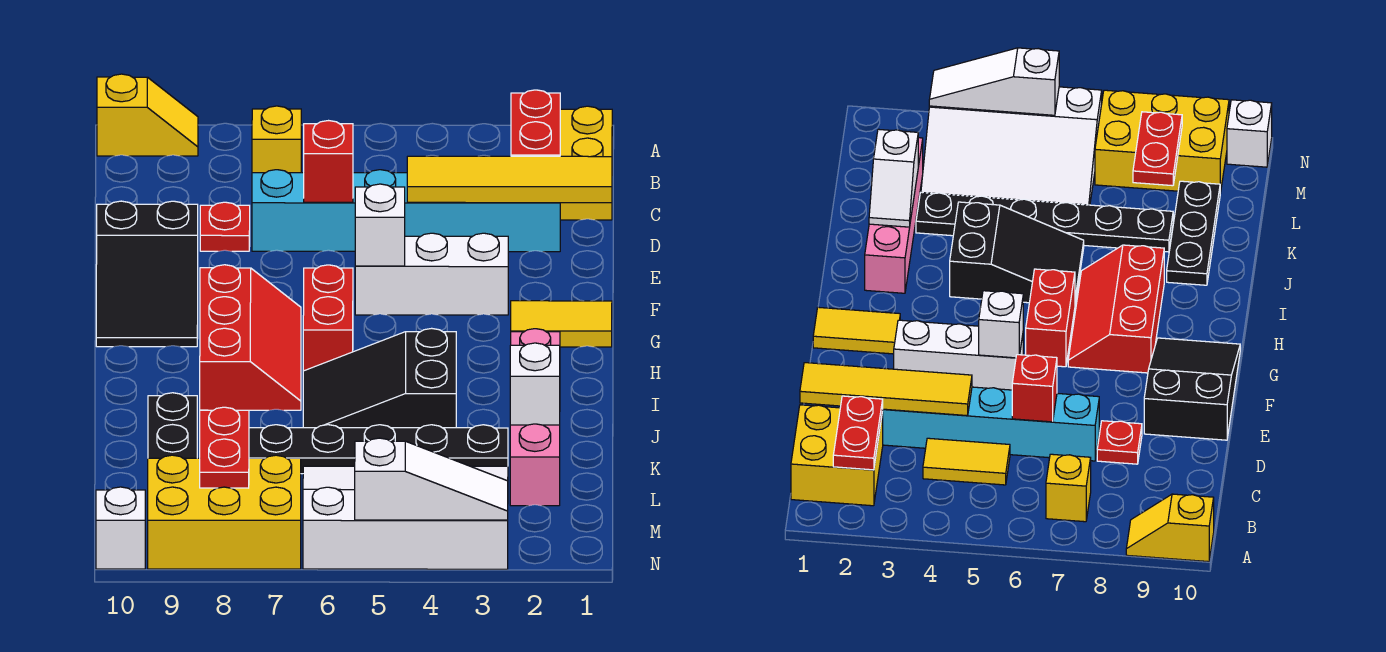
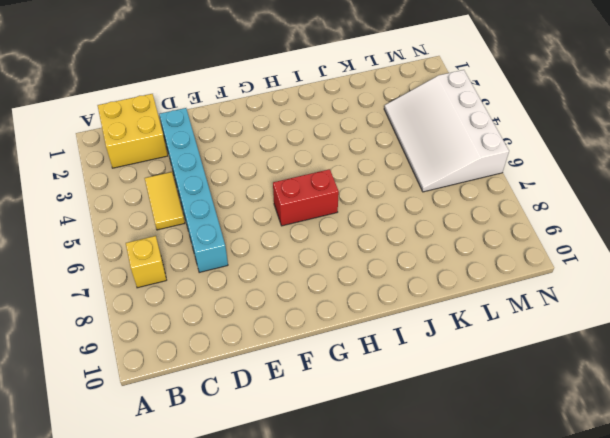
none -> yellow slope A9:A10 level 1 top 10
none -> red plate D8 level 1
none -> black slope E9:G10 level 1 top E

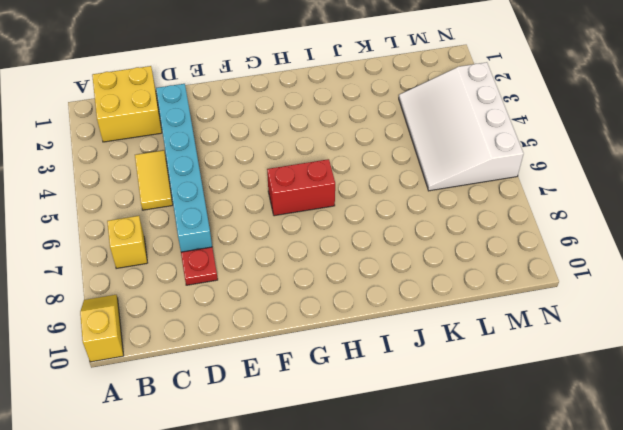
none -> black slope E9:G10 level 1 top E
none -> white brick F3:F5 level 1
none -> yellow tile G1:G2 level 1

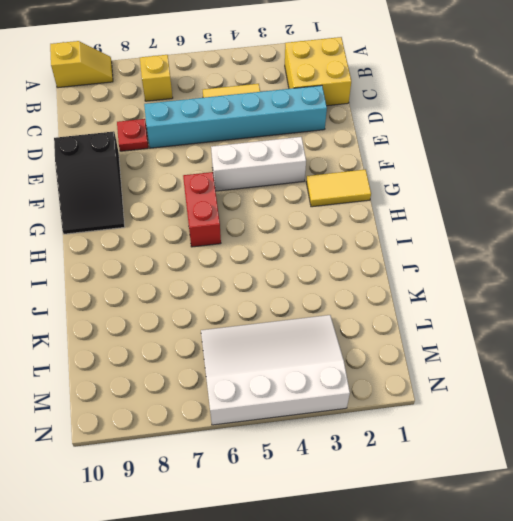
none -> red slope G7:I8 level 1 top 8
none -> pink brick I2:L2 level 1
none -> black slope I4:J6 level 1 top 4

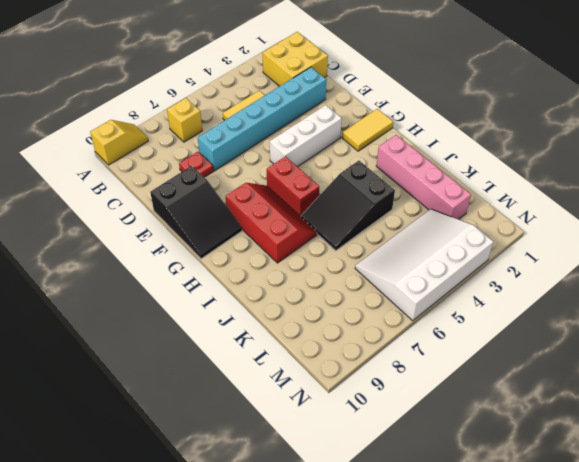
none -> black plate J9:L9 level 1
none -> black plate K3:K8 level 1
none -> yellow brick M7:N9 level 1

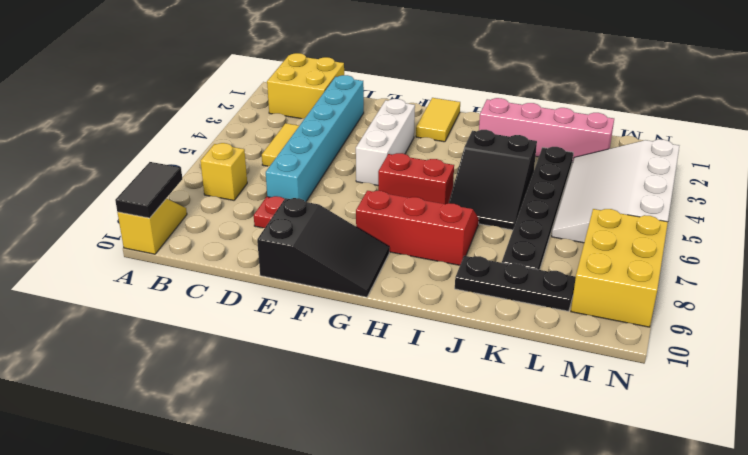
black tile A9:A10 level 2 -> none
none -> white brick N10 level 1
none -> red plate B2:C2 level 2
none -> yellow tile D1:D4 level 2

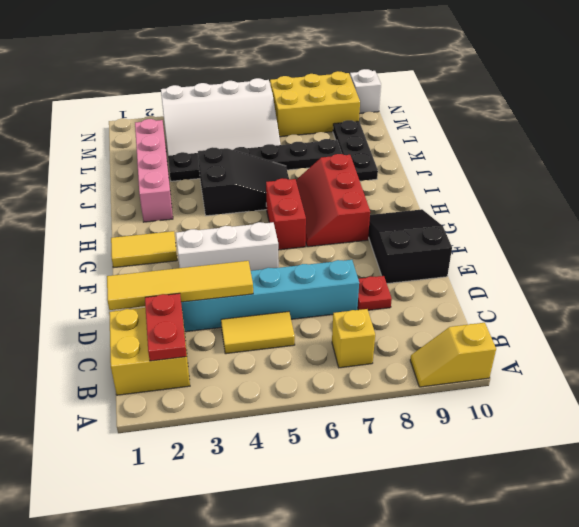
none -> red brick D6 level 2
none -> white brick F5 level 2
none -> white slope J2:K2 level 2 top K

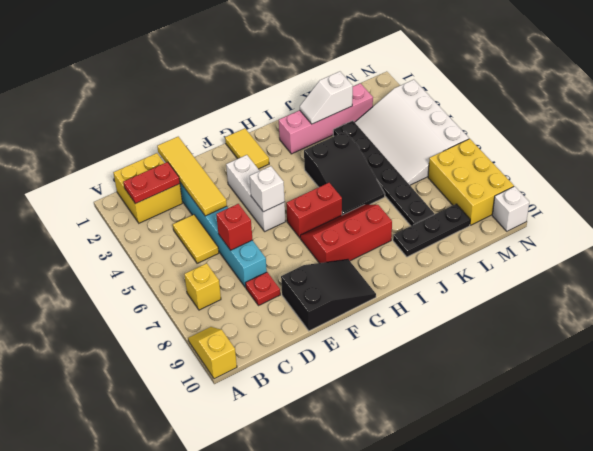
none -> red plate L8:M8 level 2
none -> white slope N3:N5 level 2 top 5

